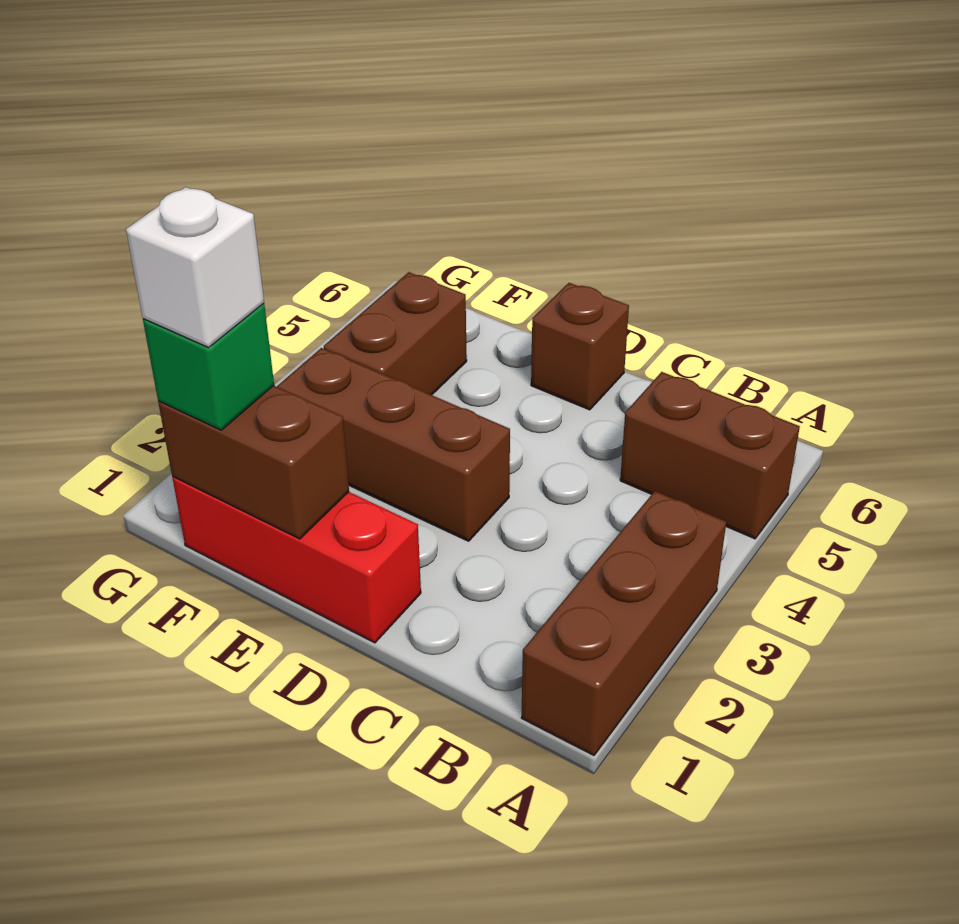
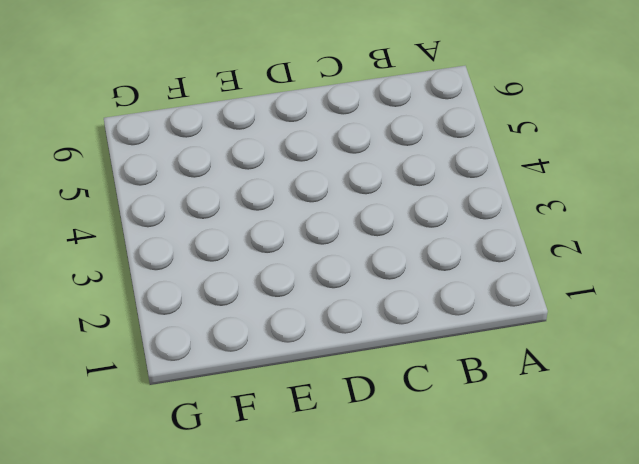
none -> brown brick A1:A3 level 1
none -> brown brick A5:B5 level 1

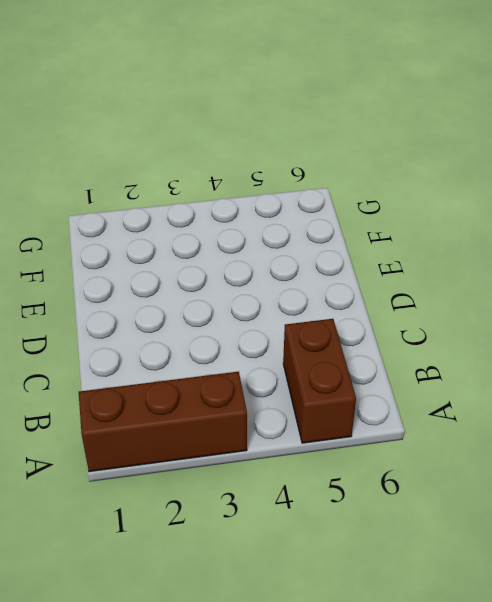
none -> red brick D1:F1 level 1
none -> brown brick D3:F3 level 1

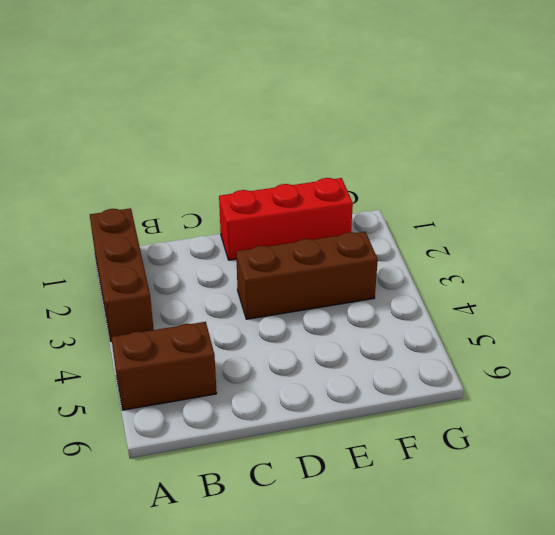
none -> brown brick D6 level 1
none -> brown brick F4:F5 level 1

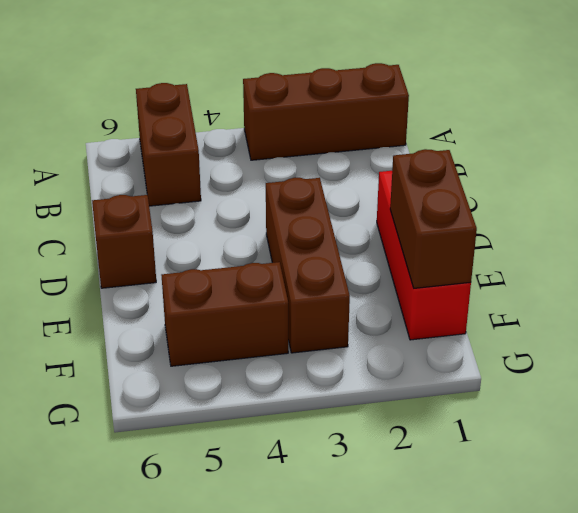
none -> green brick F1 level 3
none -> white brick F1 level 4

